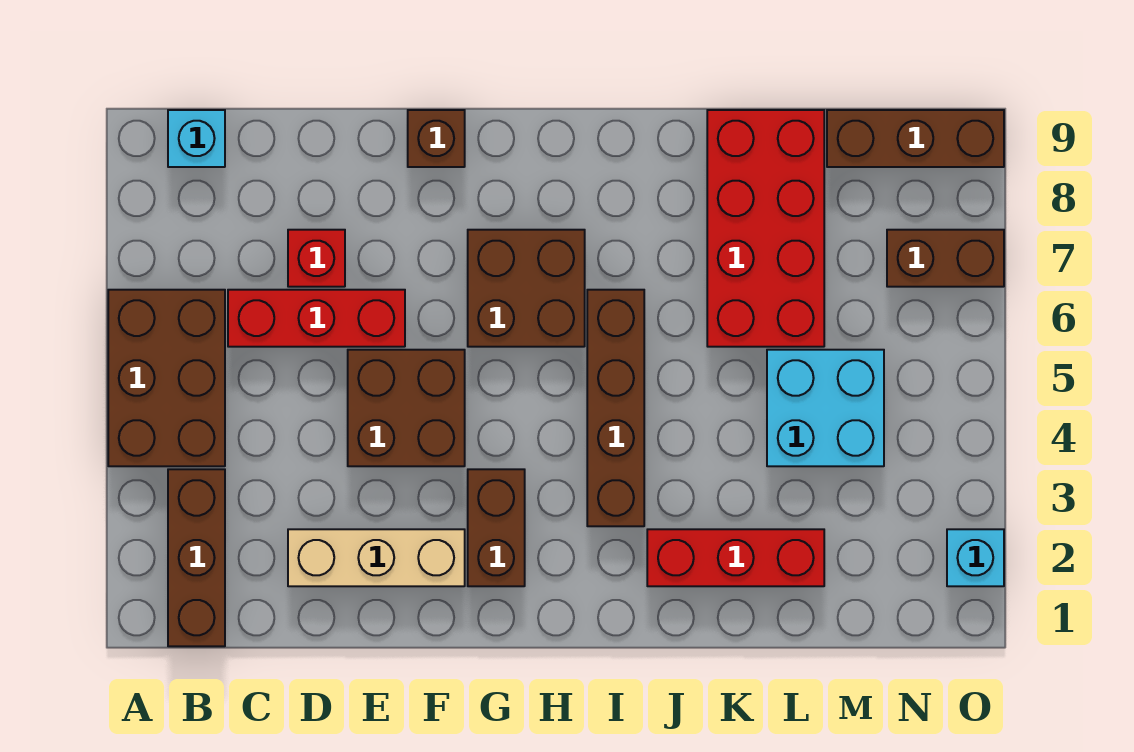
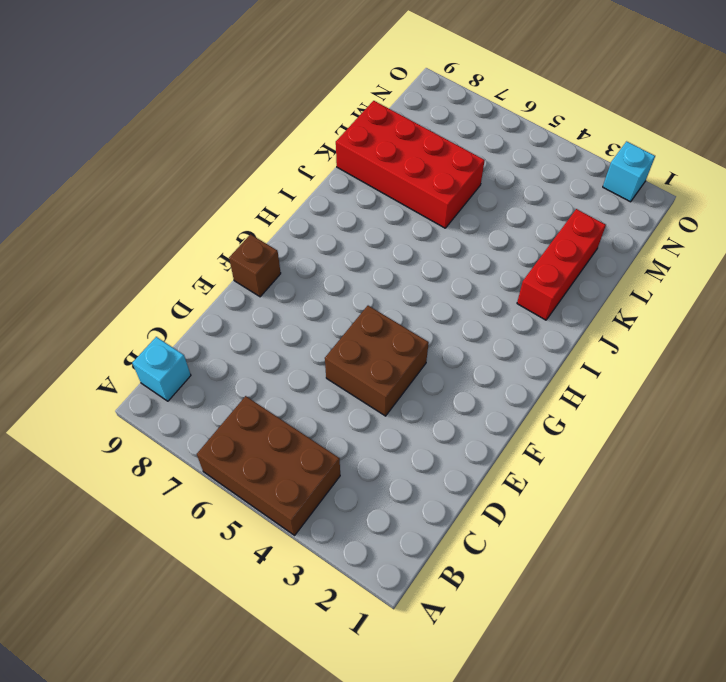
none -> brown brick B1:B3 level 1
none -> red brick C6:E6 level 1
none -> tan brick D2:F2 level 1

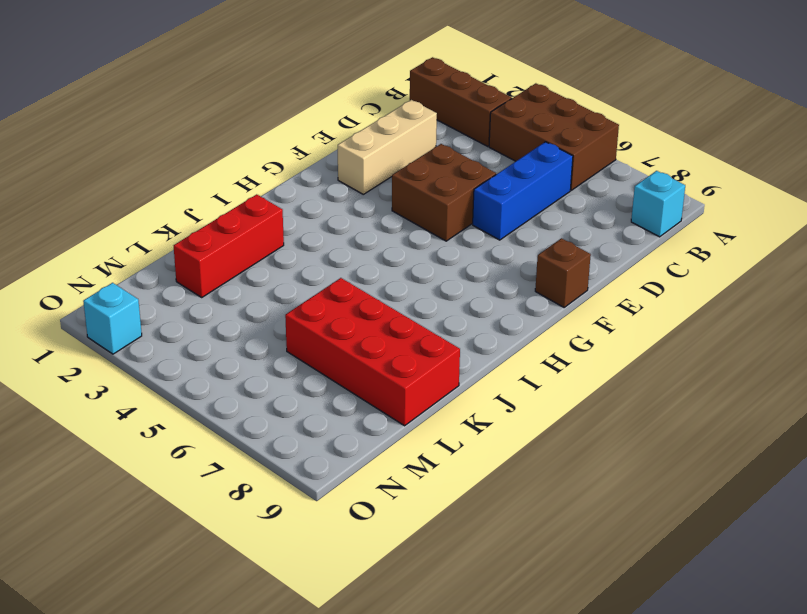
blue brick C6:E6 level 1 -> red brick C6:E6 level 1
none -> red brick D7 level 1
none -> brown brick G2:G3 level 1
none -> brown brick G6:H7 level 1

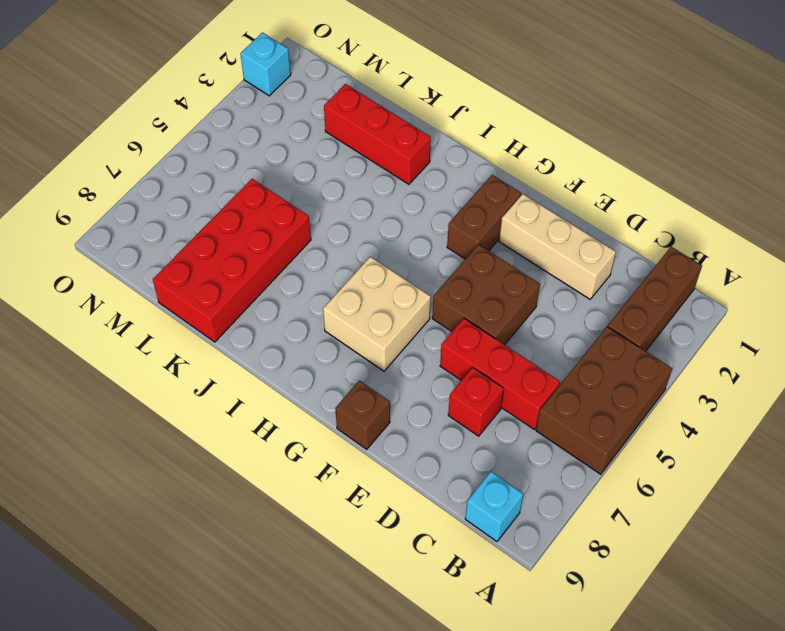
tan brick G6:H7 level 1 -> brown brick G6:H7 level 1
none -> brown brick I3:I6 level 1
none -> cyan brick L4:M5 level 1
none -> brown brick M9:O9 level 1

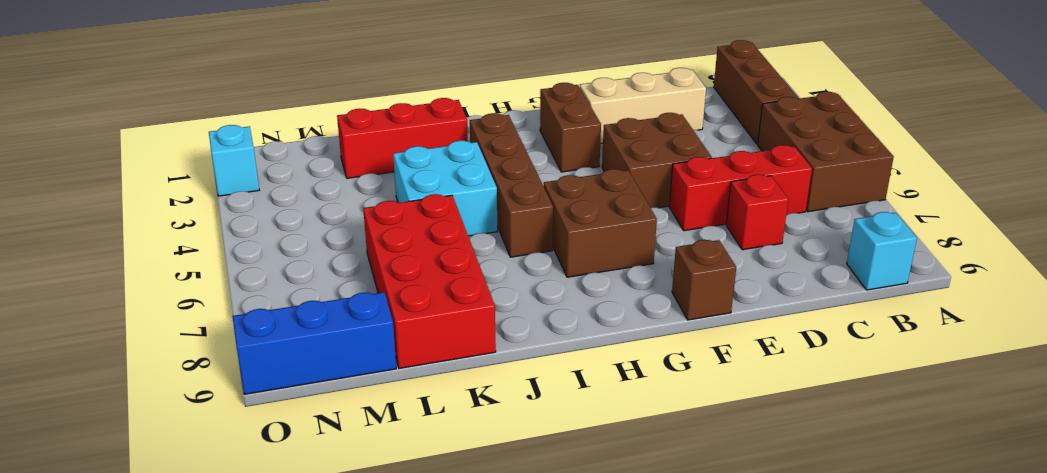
cyan brick J4:K5 level 1 -> cyan brick L4:M5 level 1
blue brick M9:O9 level 1 -> brown brick M9:O9 level 1
none -> brown brick N7:O7 level 1

